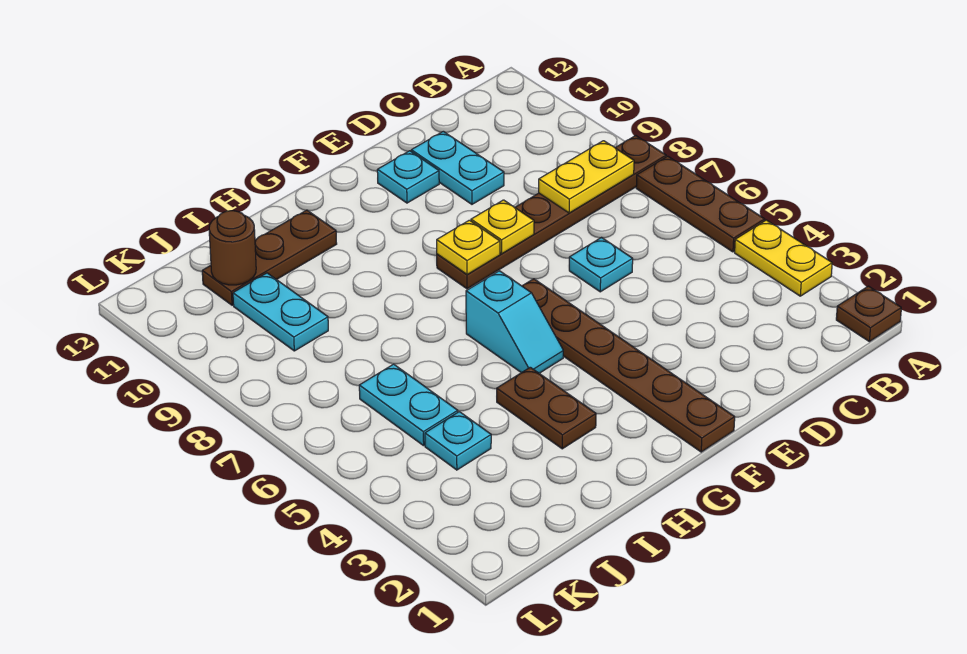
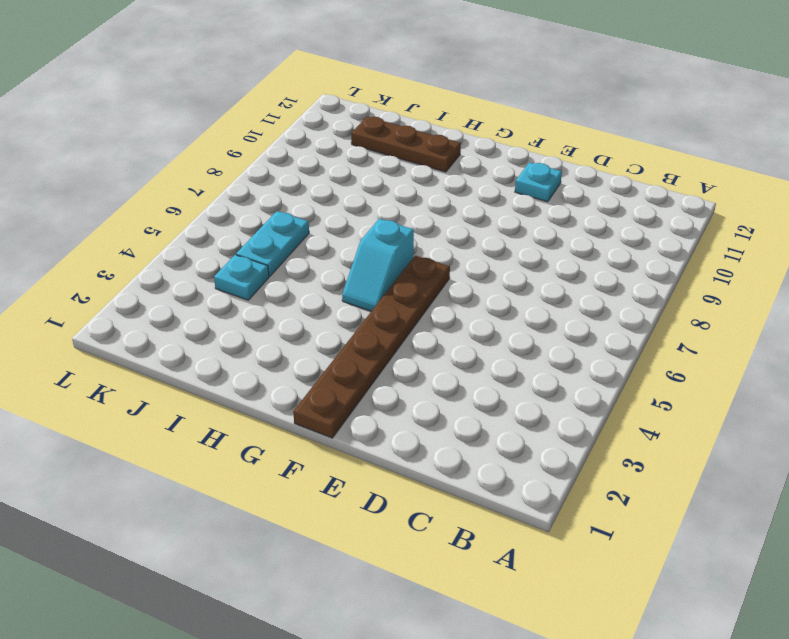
none -> brown plate A1 level 1
none -> yellow plate A3:A4 level 1
none -> brown plate A5:A7 level 1

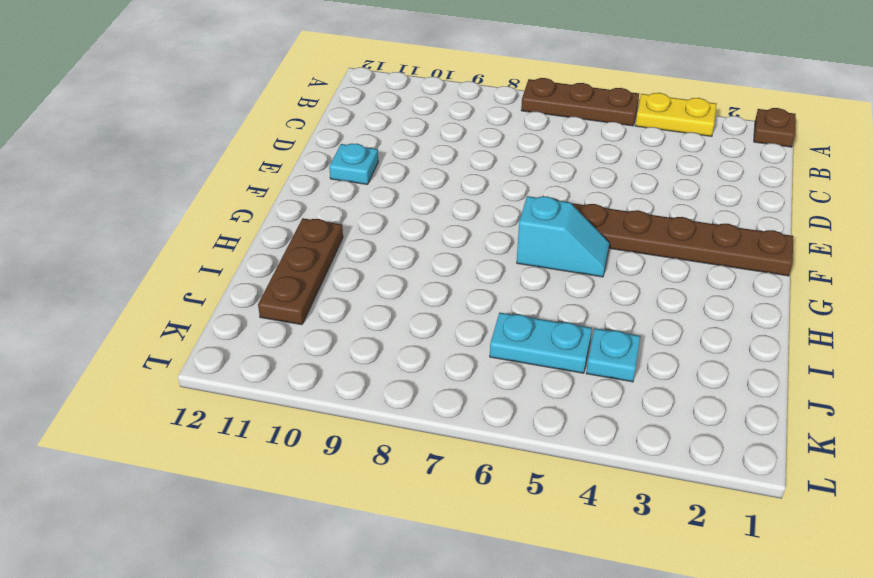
none -> brown plate A8:F8 level 1
none -> cyan plate D6 level 1
none -> cyan plate D10:D11 level 1

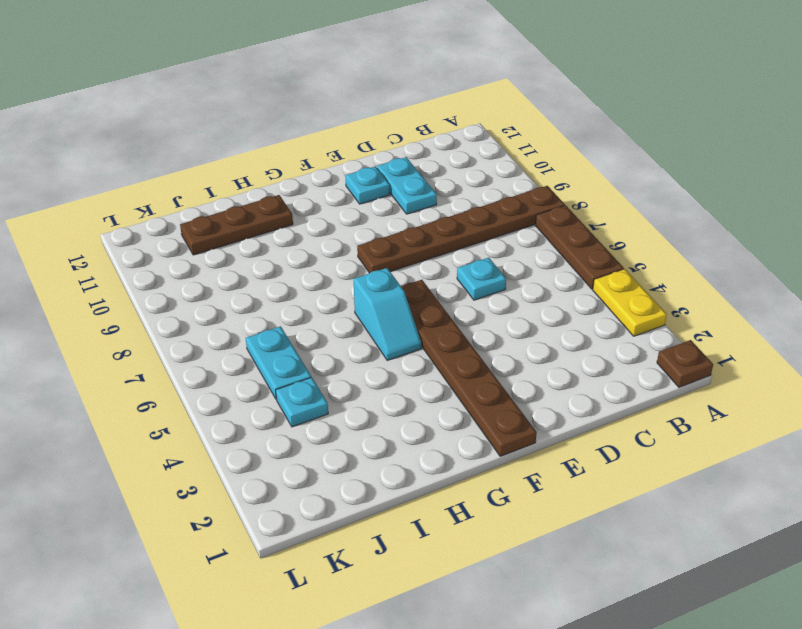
none -> brown plate H3:H4 level 1
none -> cyan plate J9:J10 level 1
none -> yellow plate B8:C8 level 2

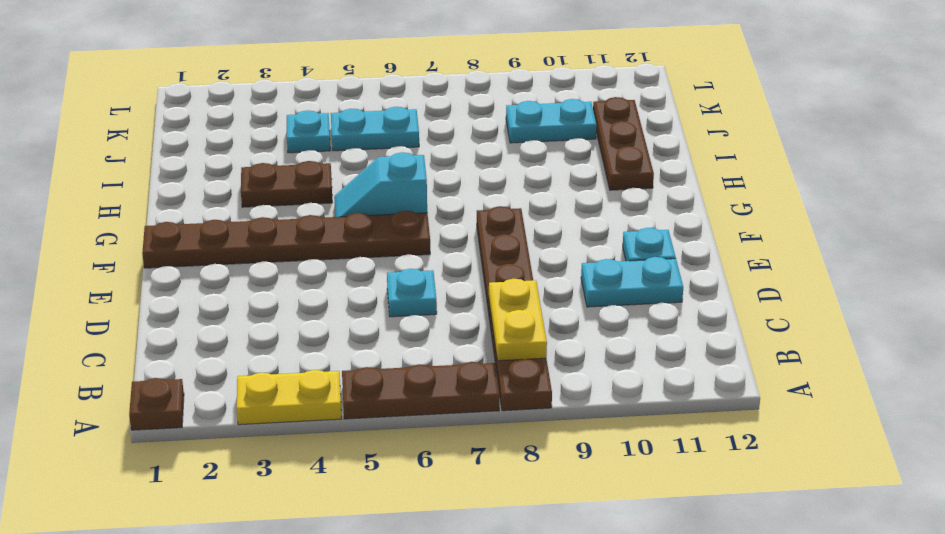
none -> yellow plate E8 level 2
none -> yellow plate F8 level 2
none -> brown round brick J11 level 2

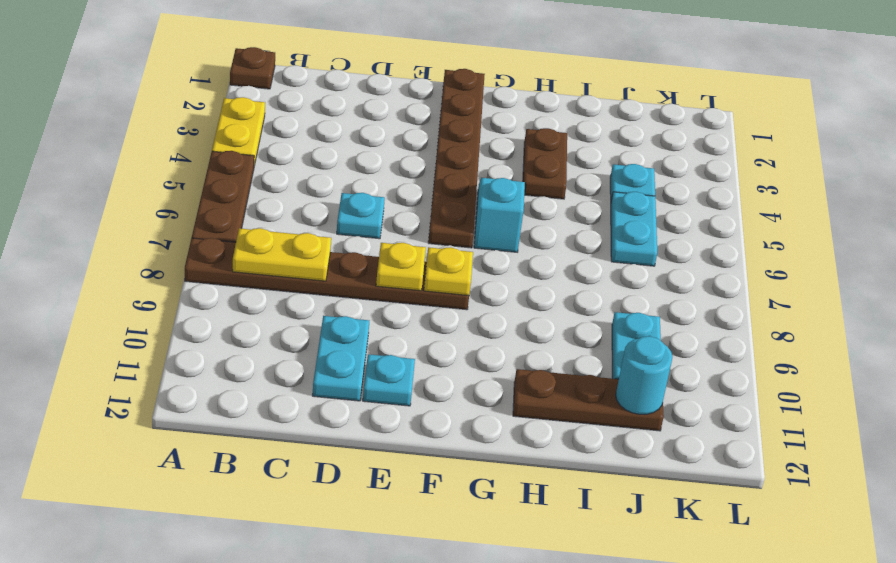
cyan round brick J11 level 2 -> brown round brick J11 level 2

